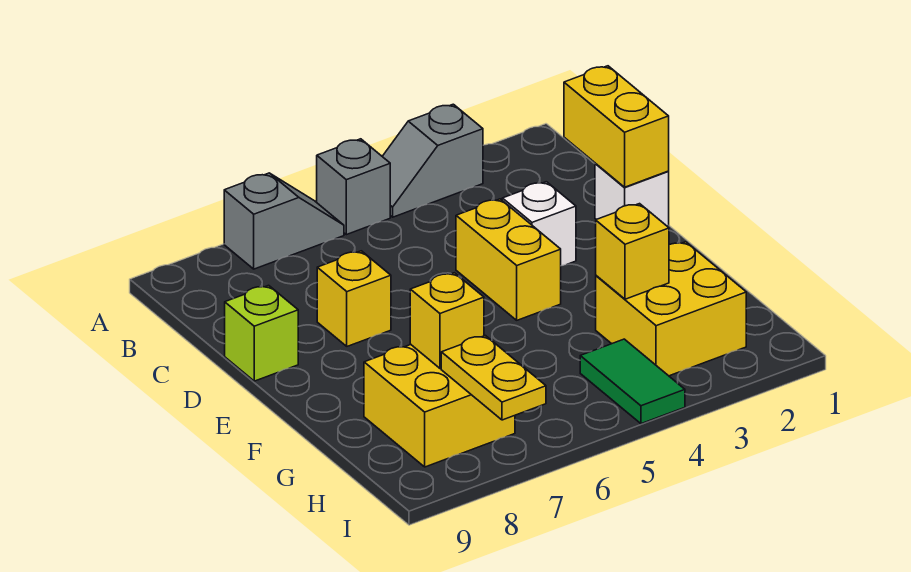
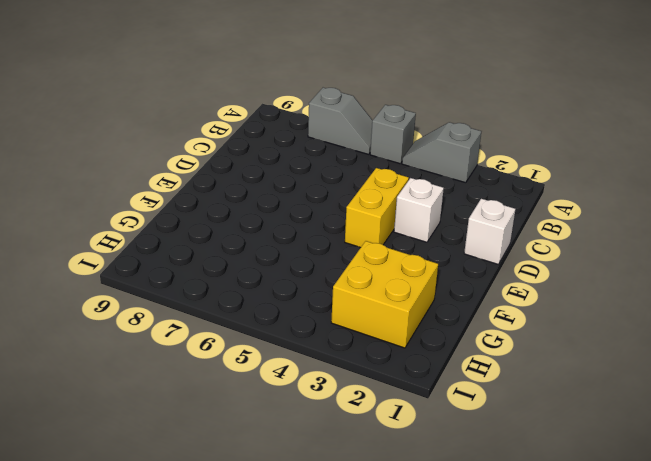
none -> yellow brick D7 level 1
none -> lime brick D9 level 1
none -> yellow brick G7:H8 level 1

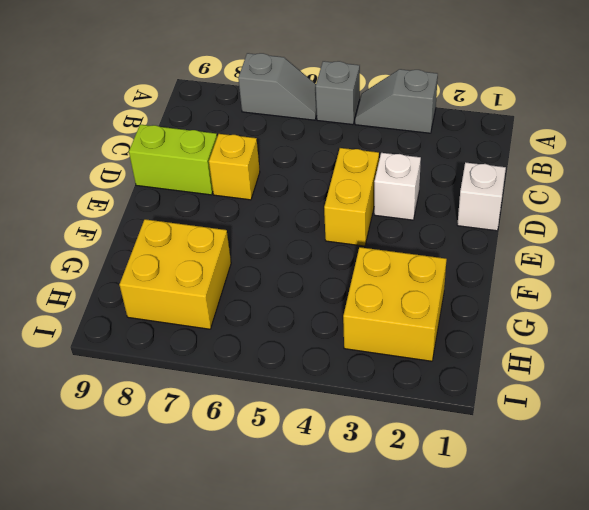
lime brick D8:D9 level 1 -> lime brick D9 level 1
none -> green tile H4:I4 level 1
none -> yellow brick C1:D1 level 2
none -> yellow brick G3 level 2

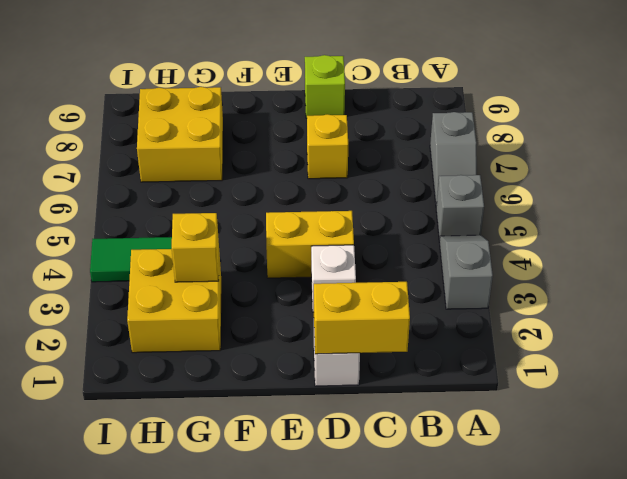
none -> yellow brick G7 level 2
none -> yellow plate H7:I7 level 2

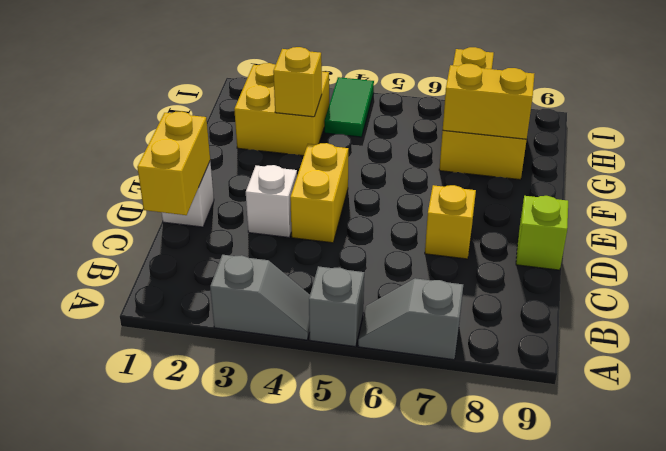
yellow brick G7:G8 level 2 -> yellow brick G7 level 2

